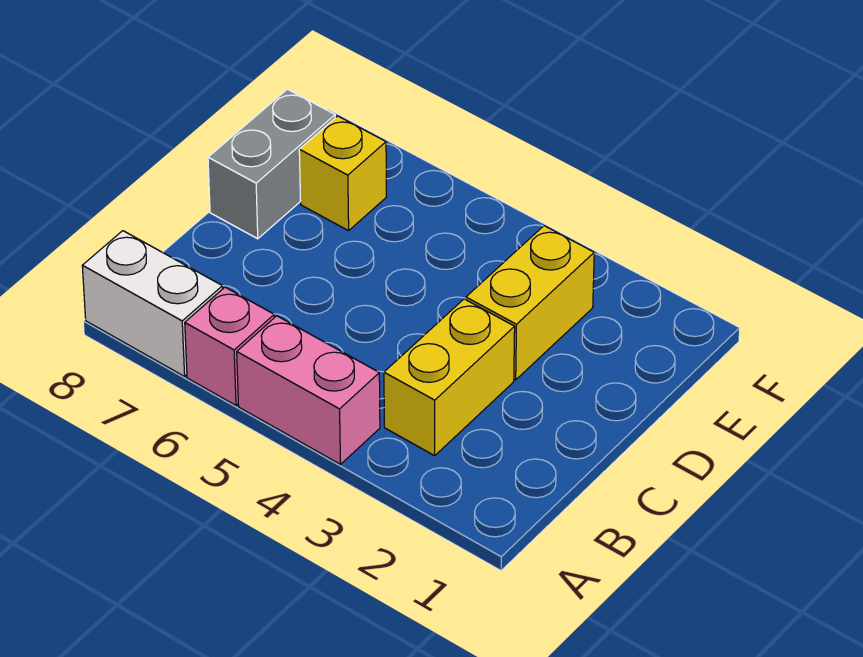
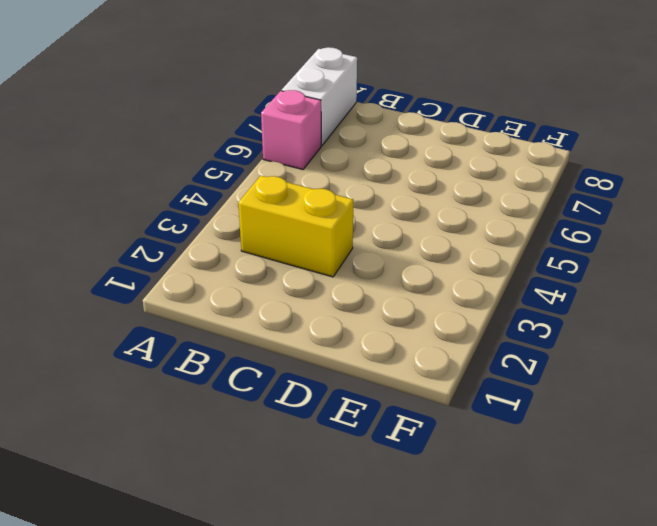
none -> pink brick A4:A5 level 1
none -> yellow brick D3:E3 level 1

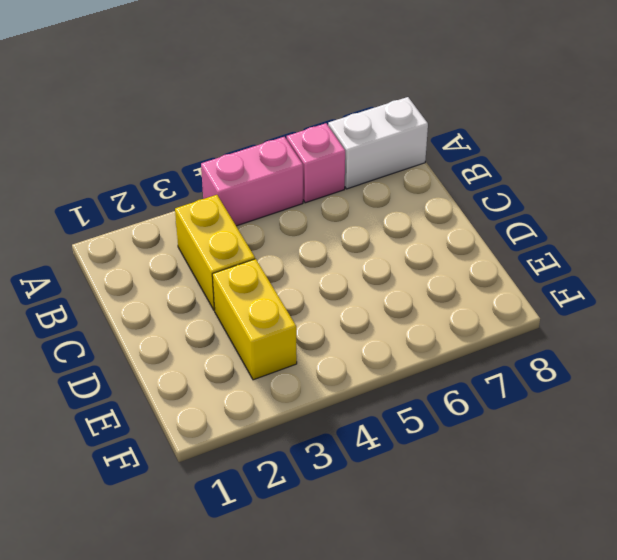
none -> grey brick D8:E8 level 1
none -> yellow brick E7 level 1

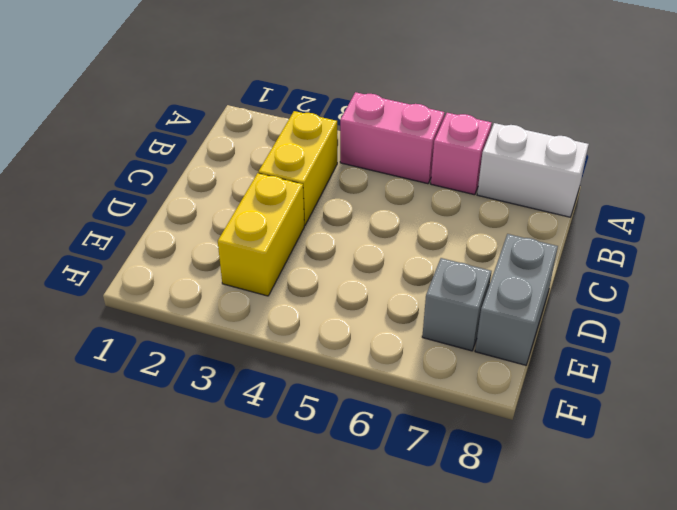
grey brick E7 level 1 -> yellow brick E7 level 1

